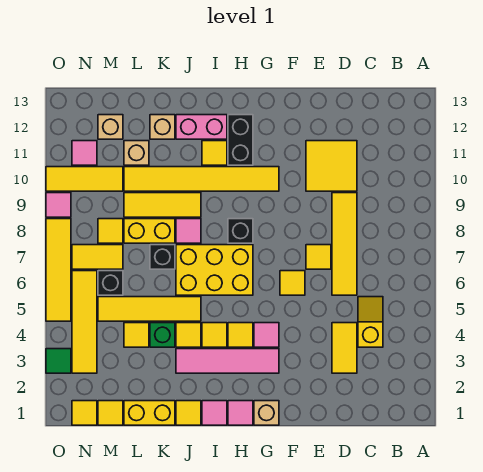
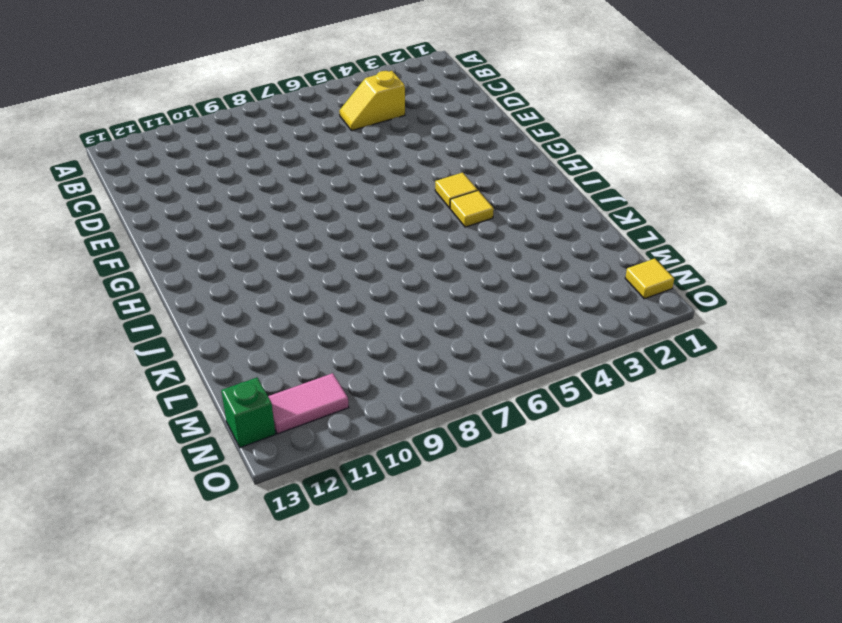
pink tile N11:N12 level 1 -> pink tile N11 level 1
green brick N13 level 1 -> green brick K4 level 1
none -> yellow tile D3:D4 level 1
none -> yellow tile D6:D9 level 1
none -> yellow tile D10:E11 level 1
none -> yellow tile E7 level 1

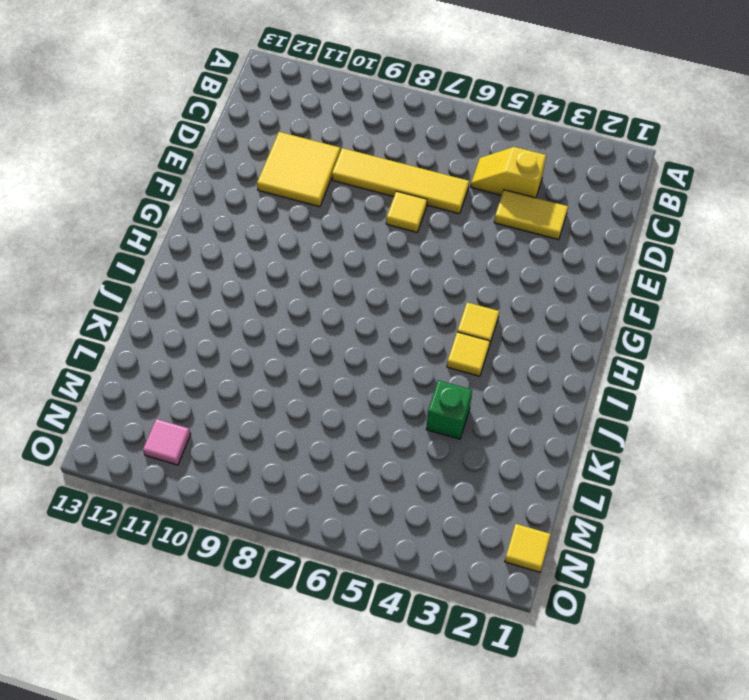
none -> yellow tile F6 level 1
none -> tan brick G1 level 1
none -> pink tile G3:J3 level 1
none -> pink tile G4 level 1

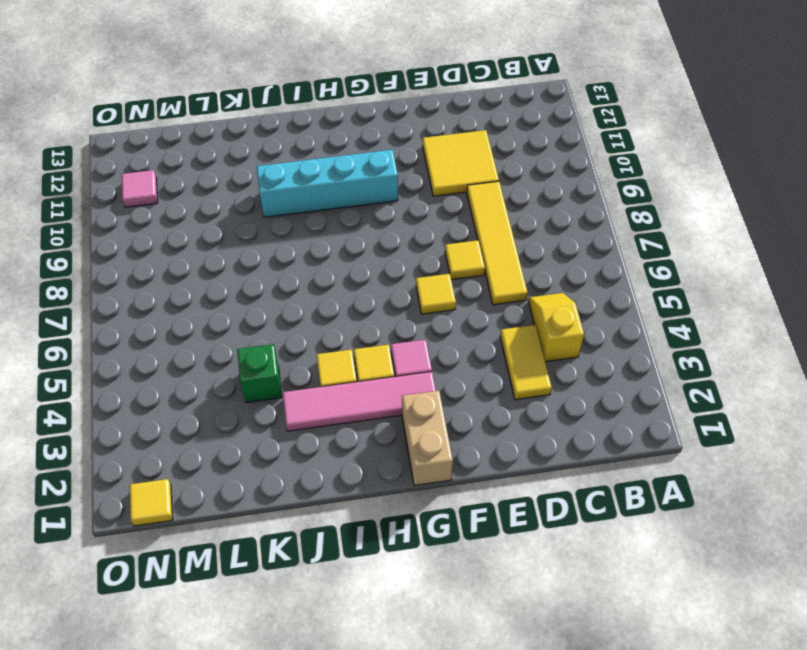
tan brick G1:G2 level 1 -> tan brick G1 level 1
cyan brick G10:J10 level 1 -> yellow tile G10:L10 level 1
none -> pink tile H1 level 1
none -> yellow brick H6:J7 level 1
none -> black brick H8 level 1
none -> black brick H11:H12 level 1

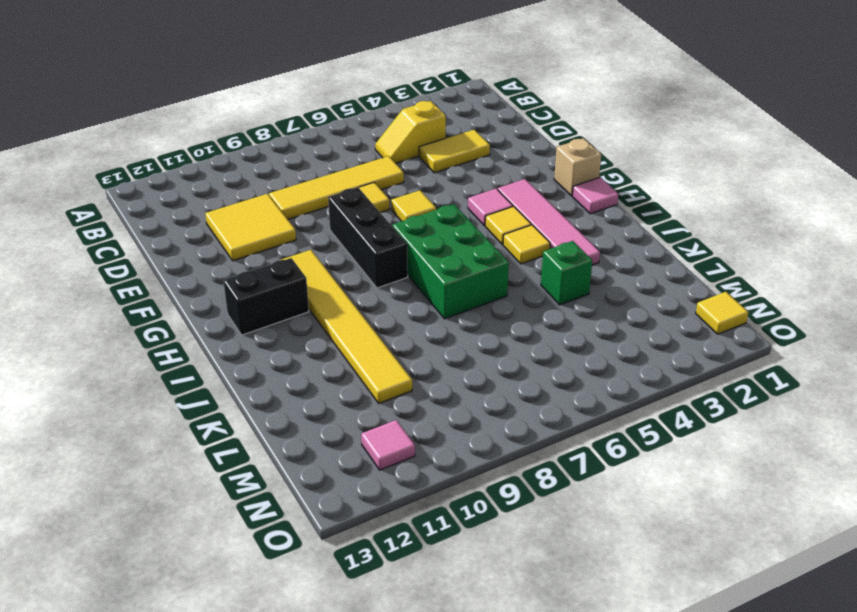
black brick F8:H8 level 1 -> black brick H8 level 1
green brick H6:J7 level 1 -> yellow brick H6:J7 level 1
none -> pink tile I1 level 1
none -> yellow tile I11 level 1
none -> pink brick I12:J12 level 1
none -> yellow tile J1 level 1

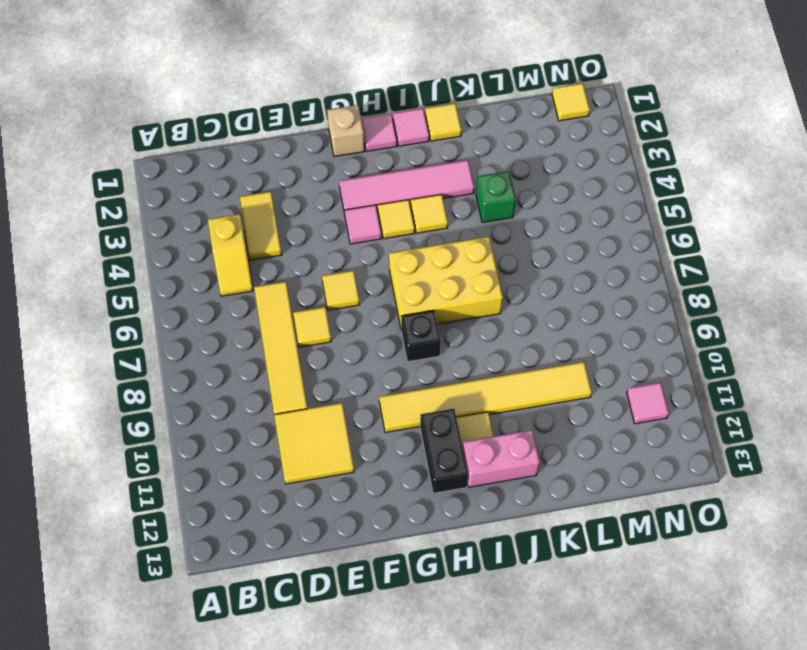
none -> yellow tile J4 level 1
none -> yellow tile J5:M5 level 1
none -> pink tile J8 level 1
none -> yellow tile J9:L9 level 1

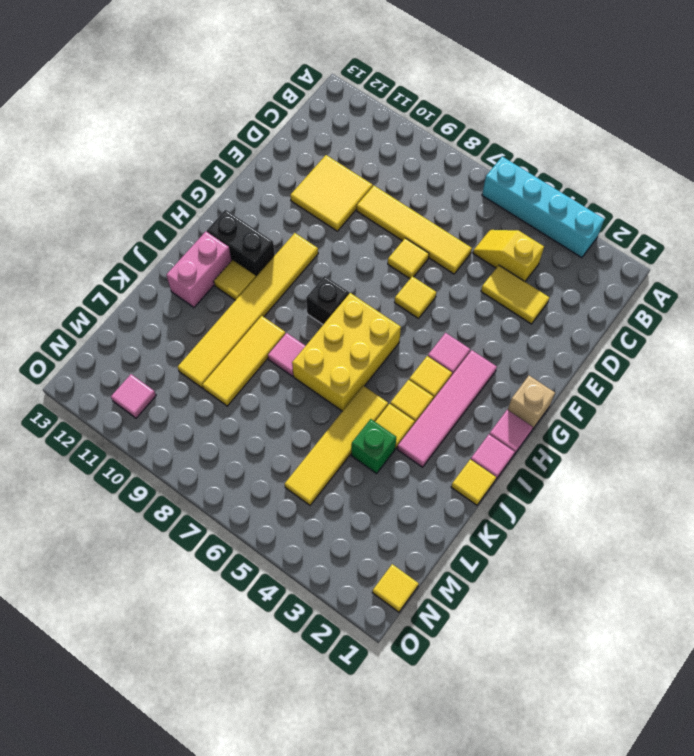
cyan brick A3:A6 level 1 -> none
none -> yellow brick K1:L1 level 1
none -> black brick K7 level 1
none -> yellow brick K8:L8 level 1
none -> tan brick K12 level 1

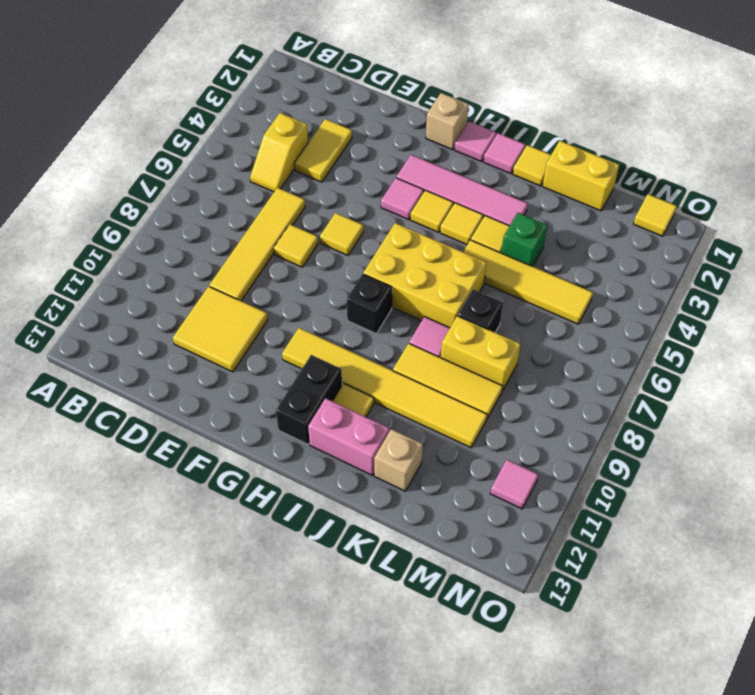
none -> yellow tile L4 level 1
none -> tan brick L11 level 1
none -> yellow tile M1 level 1
none -> black brick M6 level 1

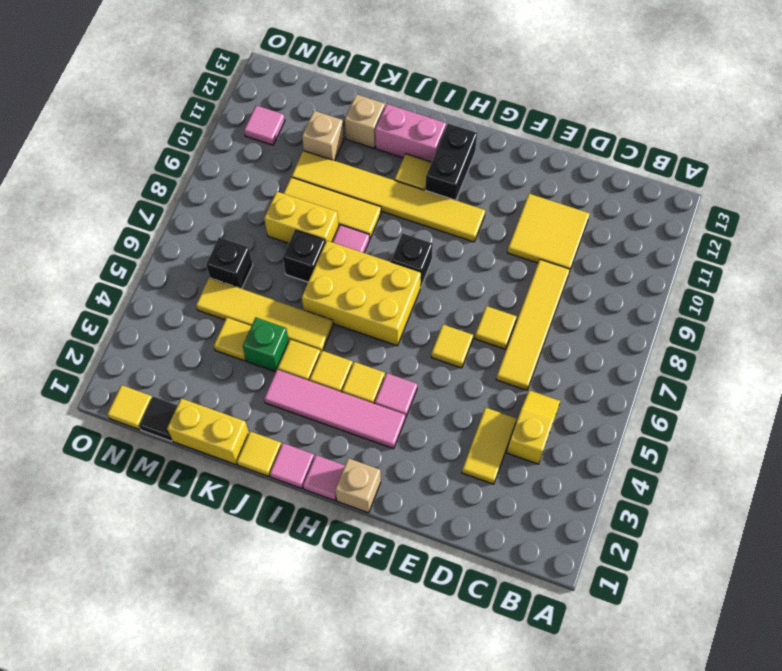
black tile M1 level 1 -> yellow tile M1 level 1
none -> yellow tile M7:N7 level 1
none -> yellow tile M8 level 1
none -> yellow tile M10:O10 level 1
none -> tan brick M12 level 1

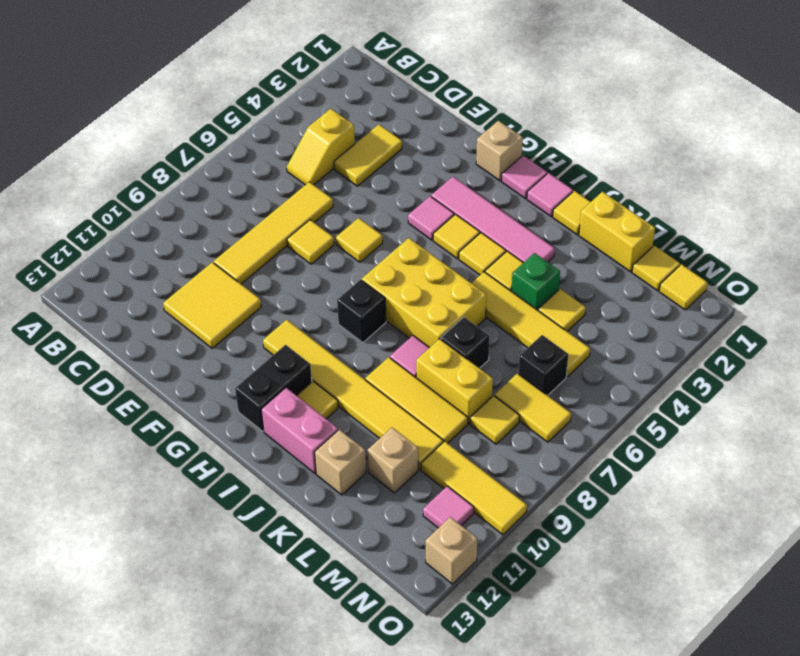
tan brick O12 level 1 -> tan brick M12 level 1
none -> yellow tile N3:N6 level 1
none -> green tile O3 level 1
none -> yellow tile O5:O8 level 1
none -> pink tile O9 level 1

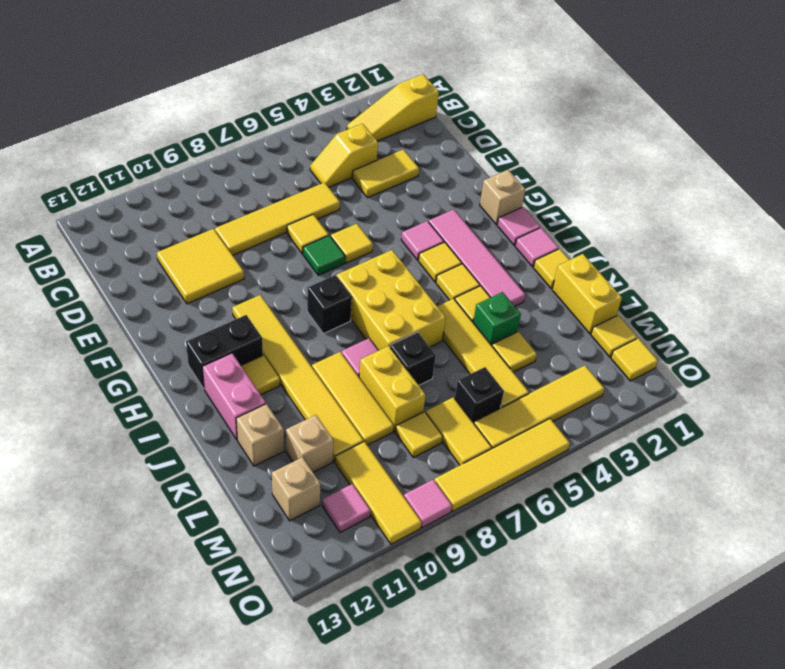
yellow slope B1:B3 level 1 top 1 -> none
green tile F7 level 1 -> green tile O3 level 1

